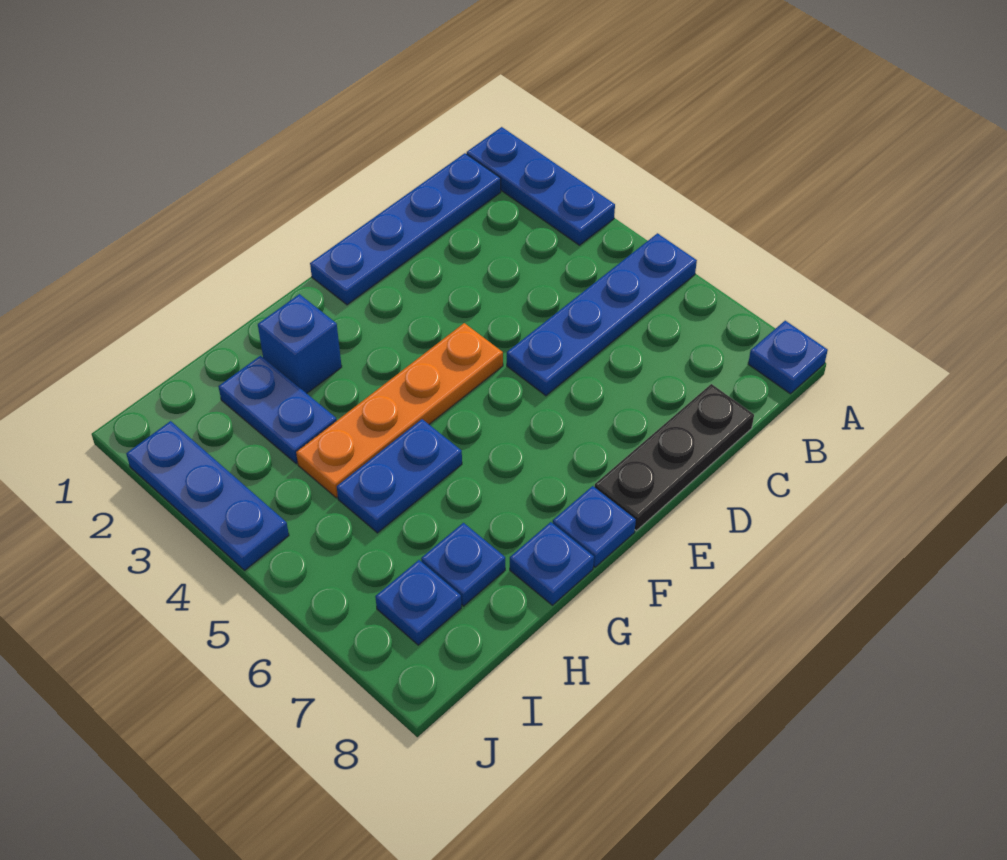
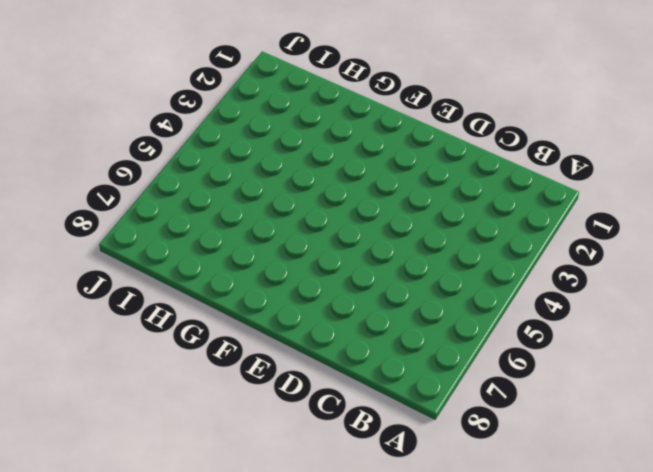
none -> blue plate A1:A3 level 1
none -> blue plate A5:D5 level 1
none -> blue plate A8 level 1

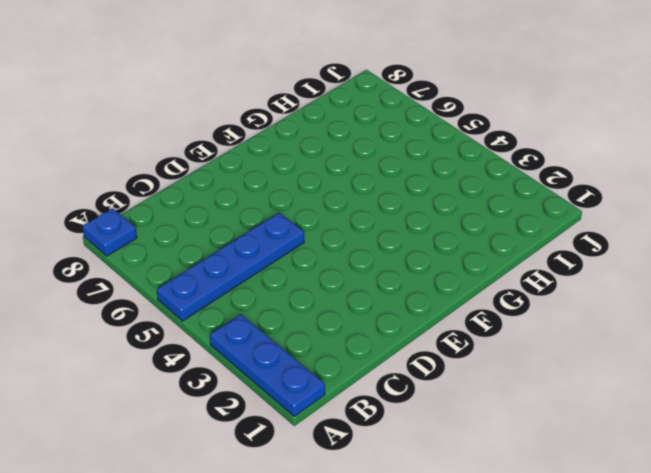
none -> blue plate B1:E1 level 1
none -> black plate C8:E8 level 1
none -> orange plate E4:H4 level 1

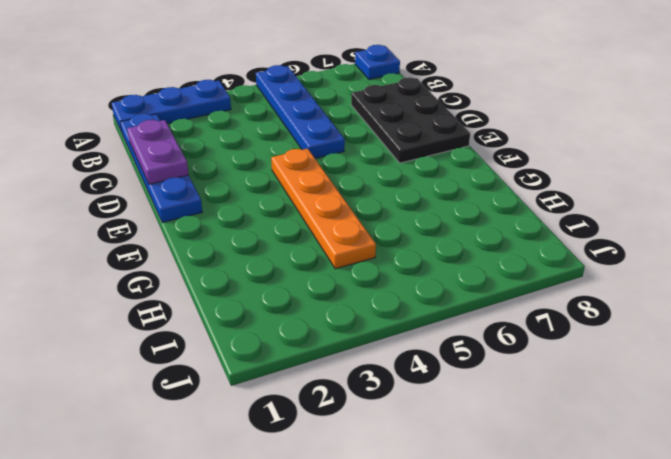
purple plate C1:D1 level 2 -> none
black plate C7:E8 level 1 -> black plate C8:E8 level 1
none -> blue plate F8 level 1
none -> blue brick G2 level 1
none -> blue plate G5:H5 level 1

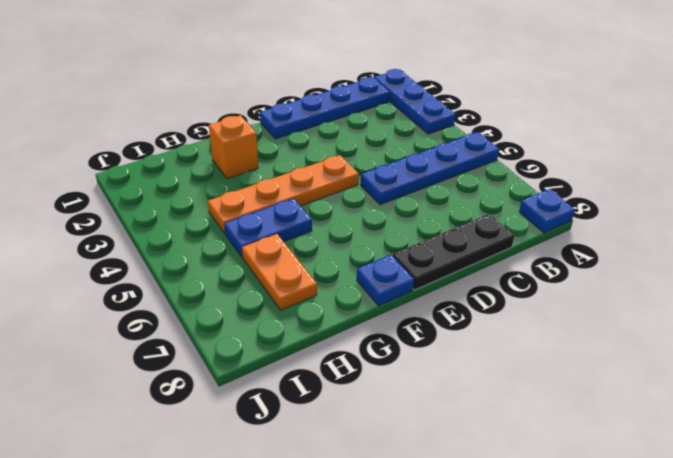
orange brick G2 level 1 -> blue brick G2 level 1
orange plate H6:H7 level 1 -> blue plate H7 level 1
none -> blue plate G8 level 1
none -> blue plate H2:H3 level 1
none -> blue plate I7 level 1

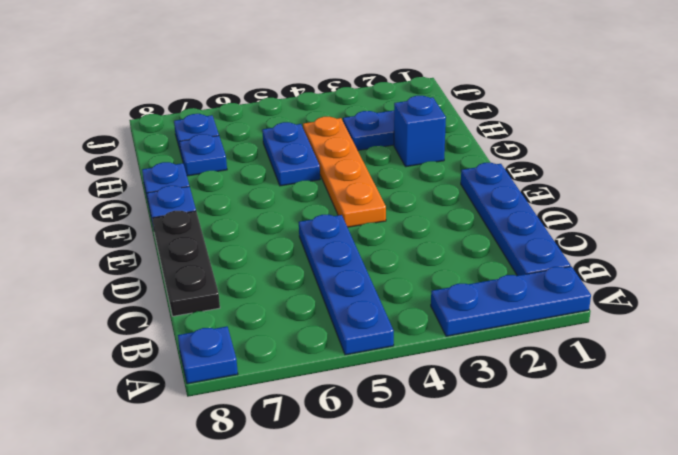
none -> blue plate J2:J4 level 1

